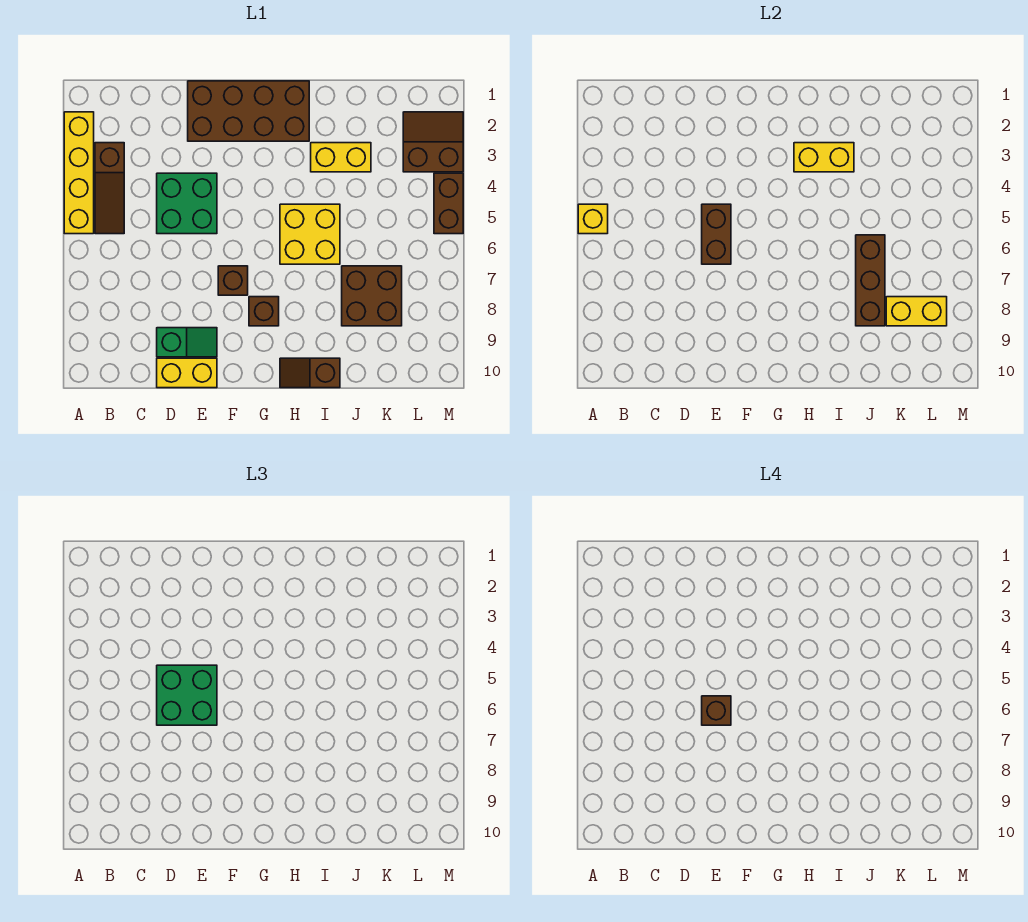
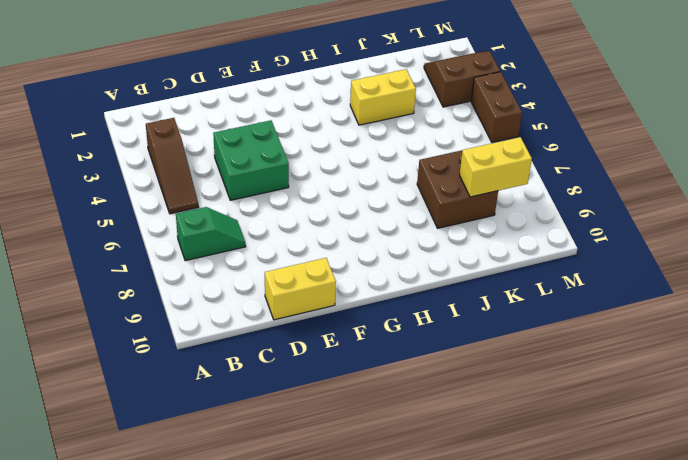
green slope B7:C7 level 1 top B -> green slope D9:E9 level 1 top D
none -> yellow brick A2:A5 level 1
none -> brown brick E1:H2 level 1
none -> brown brick F7 level 1

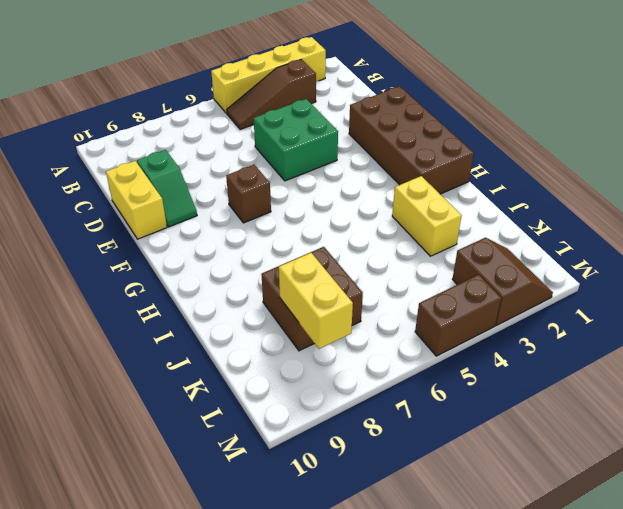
none -> brown brick G8 level 1
none -> yellow brick H5:I6 level 1
none -> brown slope H10:I10 level 1 top I

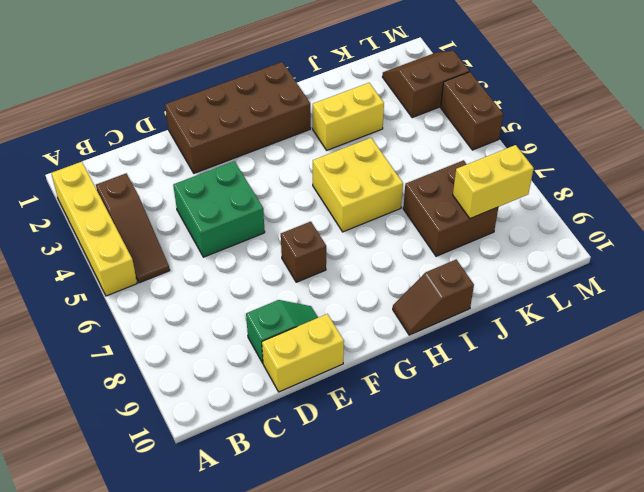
none -> brown brick G8 level 1
none -> yellow brick A5 level 2
none -> brown brick E5:E6 level 2

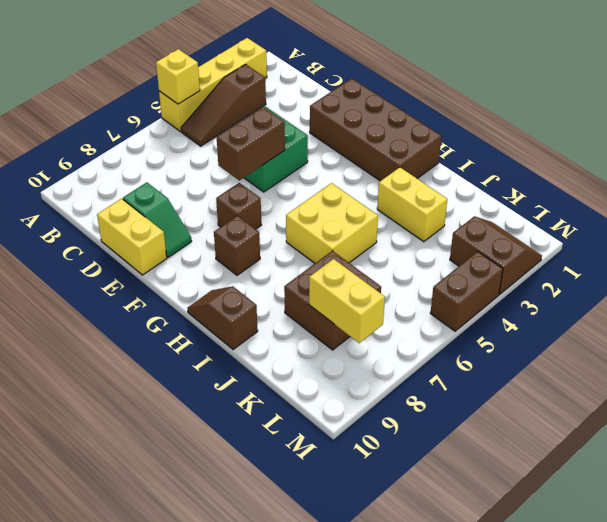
none -> yellow brick H3:I3 level 2
none -> brown brick J6:J8 level 2
none -> green brick D5:E6 level 3

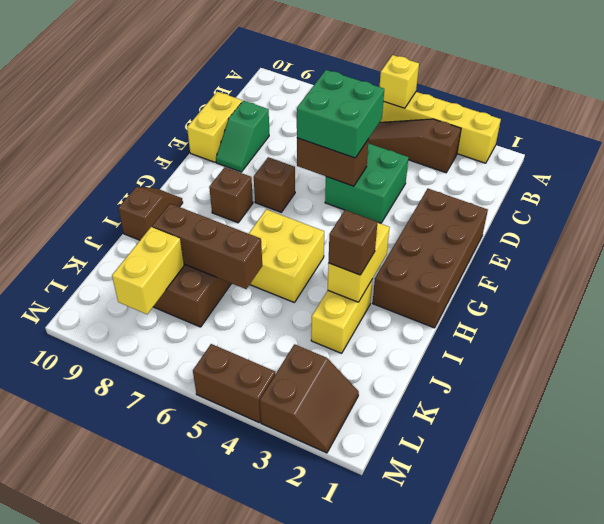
brown brick I3 level 3 -> brown brick E6 level 4

